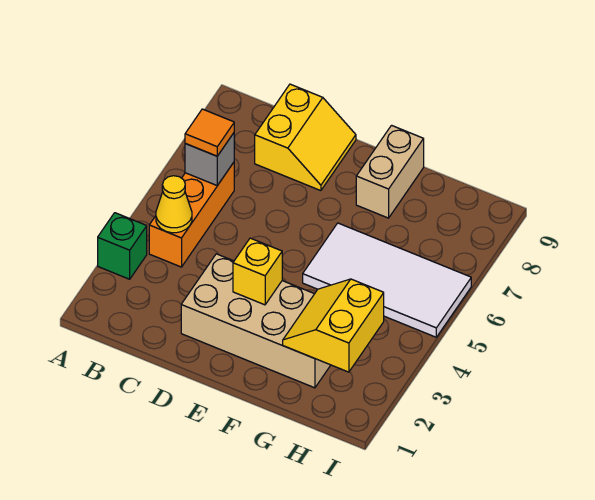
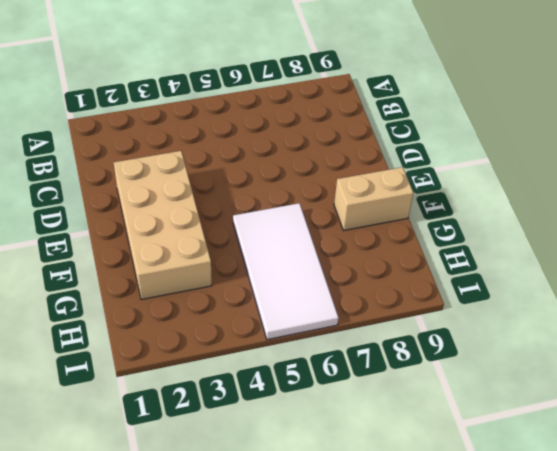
none -> green brick A3 level 1
none -> orange brick B4:B6 level 1

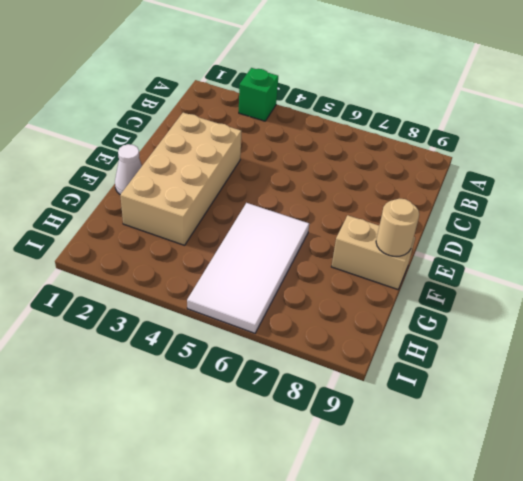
white cone F1 level 1 -> none
tan round brick F9 level 2 -> none
none -> orange brick B4:B6 level 1
none -> yellow slope C8:D9 level 1 top C

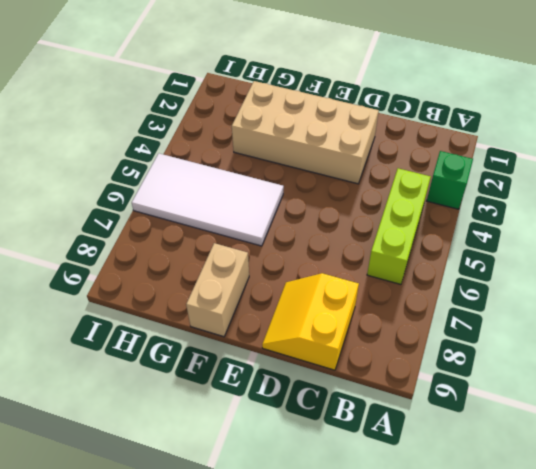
lime brick B4:B6 level 1 -> orange brick B4:B6 level 1
none -> yellow cone B4 level 2
none -> grey brick B6 level 2

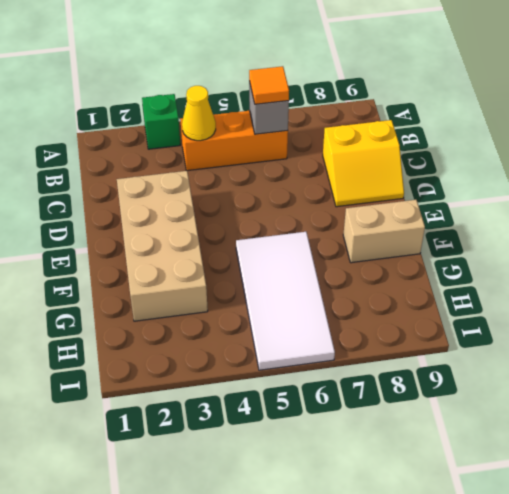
none -> yellow brick E3 level 2
none -> yellow slope G2:H3 level 2 top H

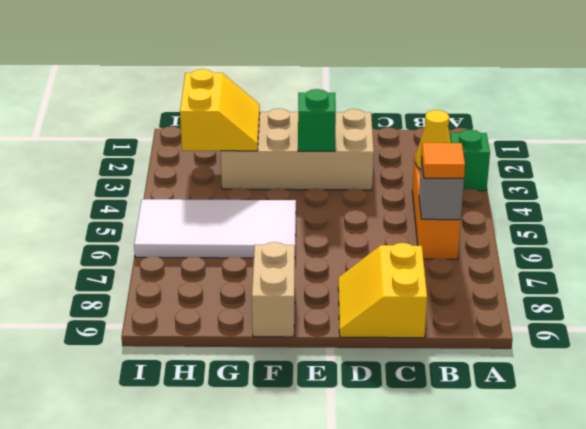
green brick E3 level 2 -> yellow brick E3 level 2

